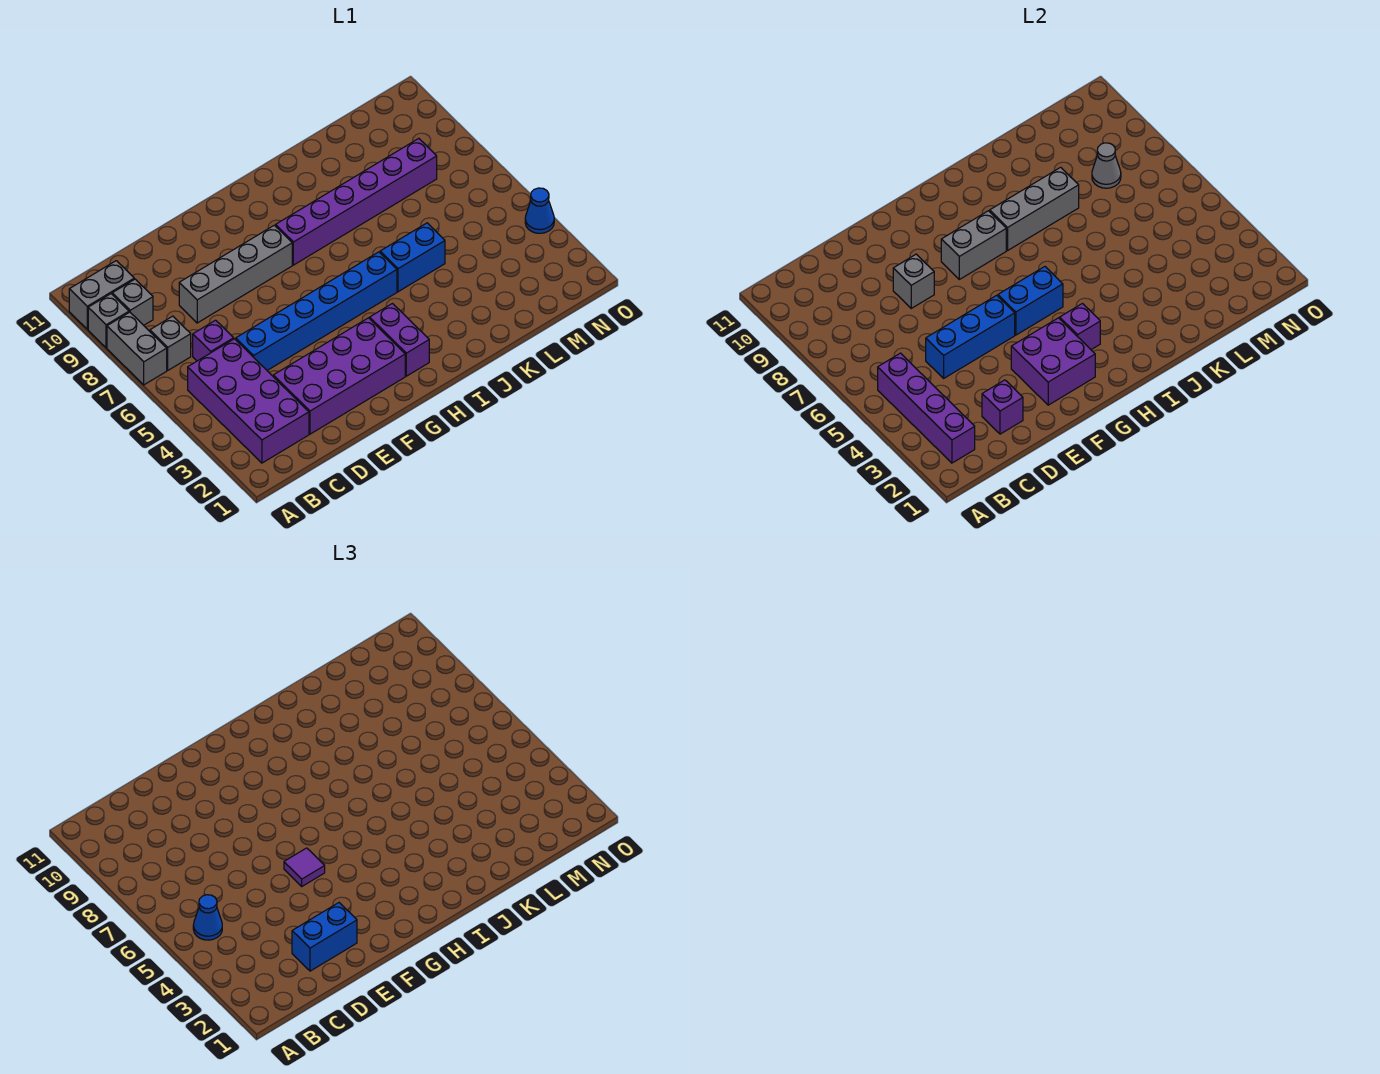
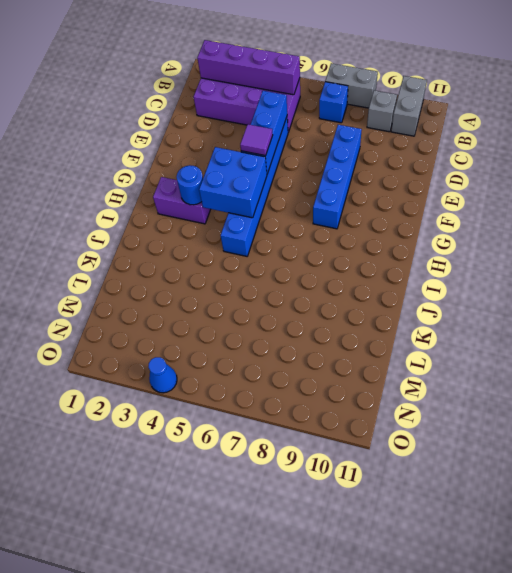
blue brick B7 level 1 -> grey brick B7 level 1
blue brick D8:G8 level 1 -> grey brick D8:G8 level 1
blue brick G4:H5 level 2 -> blue brick G5:H5 level 2
blue round brick H3 level 2 -> purple brick H3 level 2
none -> grey brick A9 level 1
none -> purple brick C6 level 1
none -> purple brick D2:G3 level 1

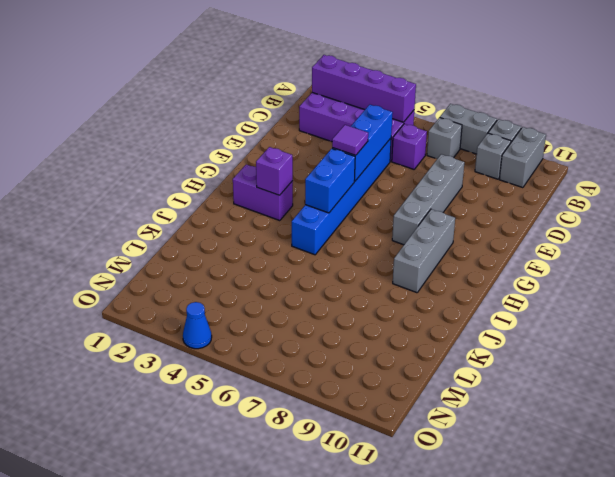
grey brick G9:I9 level 1 -> grey brick I8:K8 level 2
none -> purple brick D2:G3 level 1
none -> purple brick H8:M8 level 1
none -> blue brick J5:K5 level 1

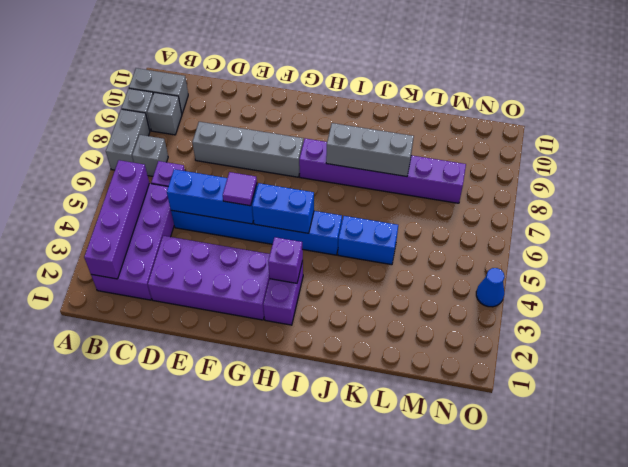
none -> purple brick D2 level 2
none -> grey brick E8 level 2
none -> purple brick F2:G3 level 2

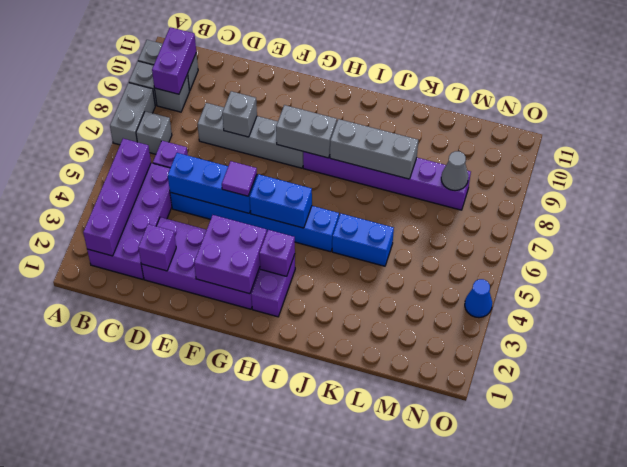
purple brick B9:B10 level 2 -> none
none -> blue cone B5 level 3
none -> blue brick D2:E2 level 3

